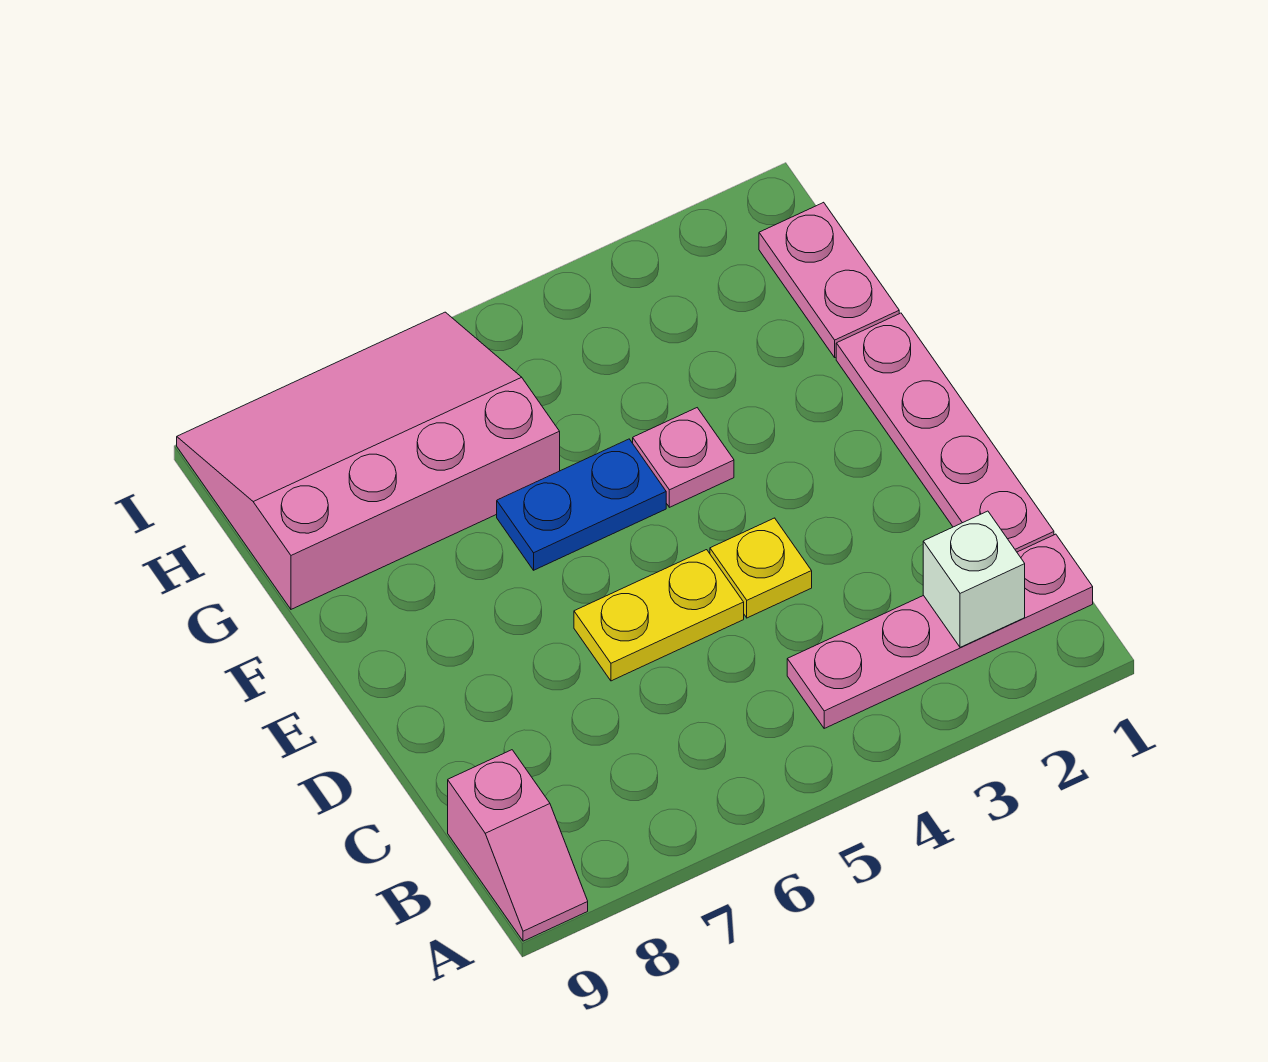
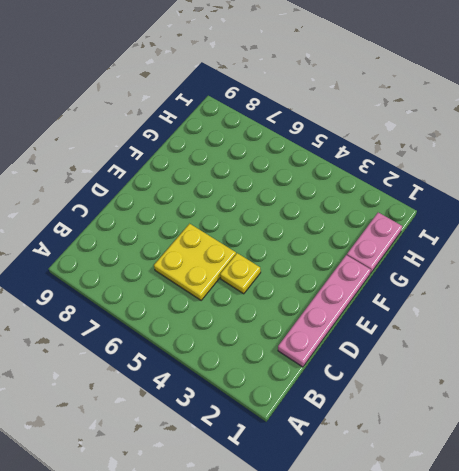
yellow plate C5:D6 level 1 -> yellow plate D5:D6 level 1
none -> pink slope A9:B9 level 1 top B
none -> pink plate B1:B4 level 1

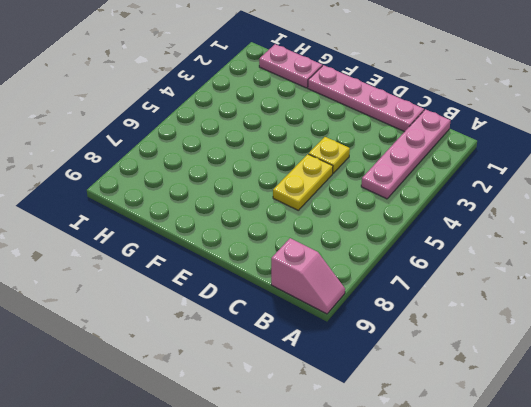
none -> pink plate F4 level 1
none -> blue plate F5:F6 level 1

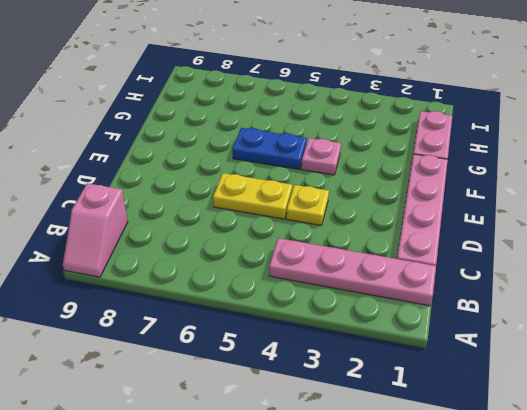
none -> pink slope G6:I9 level 1 top G
none -> white brick B2 level 2

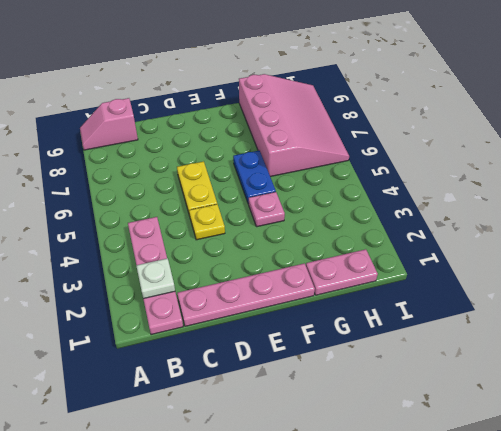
white plate B2 level 2 -> white brick B2 level 2

